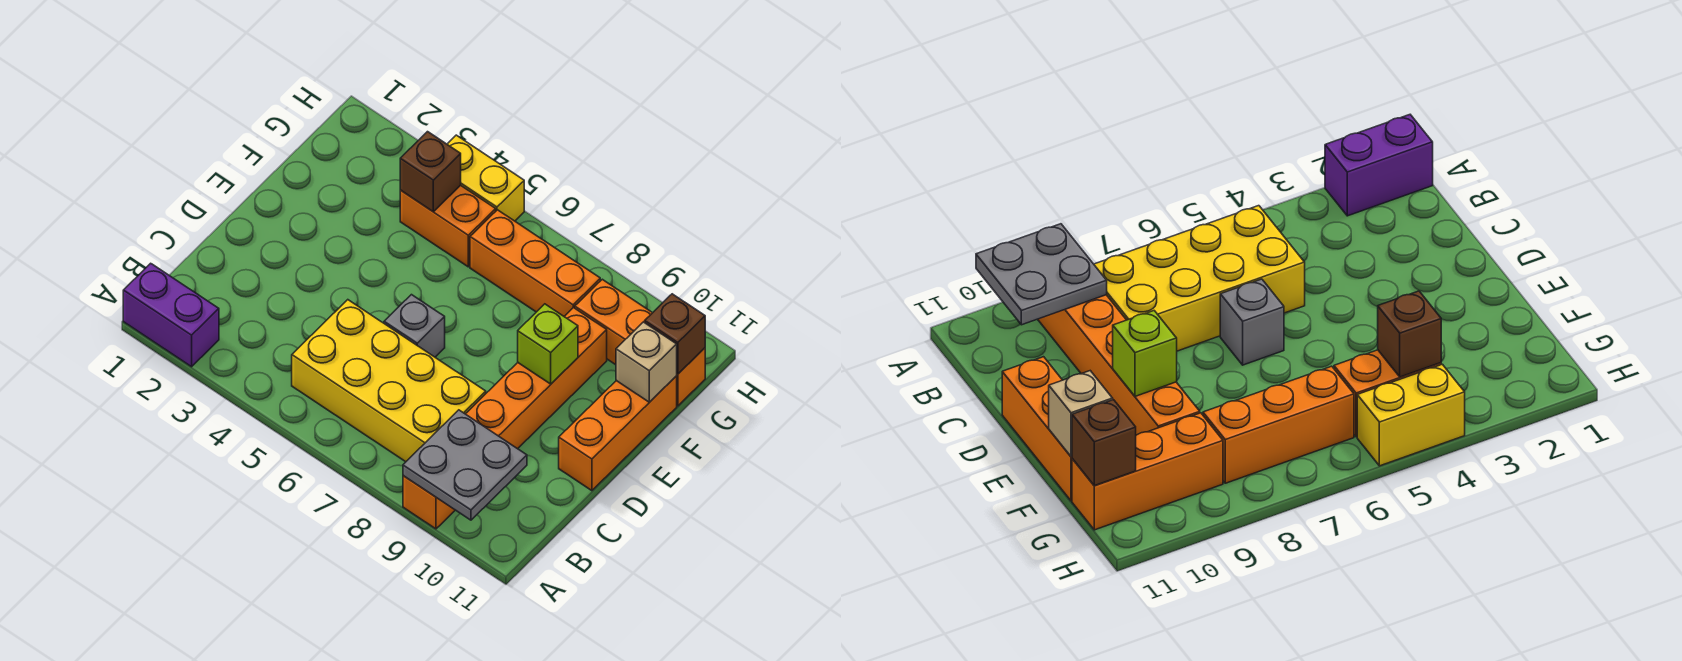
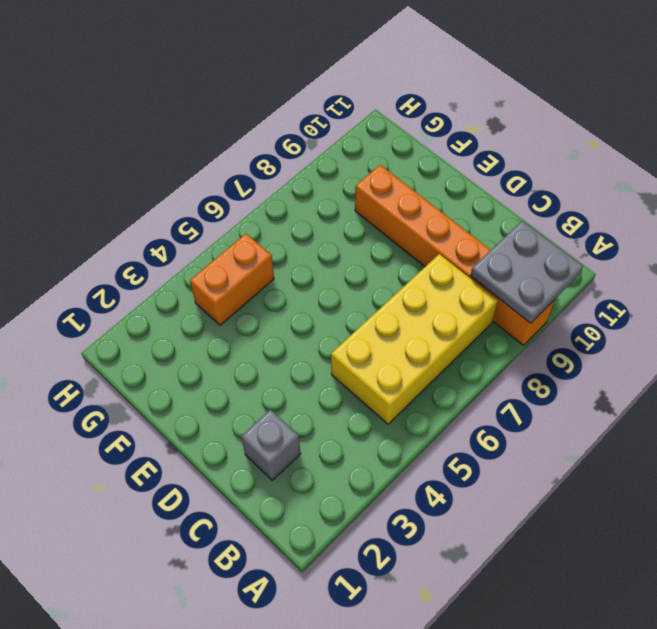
grey brick C2 level 1 -> grey brick D6 level 1
none -> purple brick A1:A2 level 1
none -> orange brick D11:F11 level 1
none -> orange brick G6:G8 level 1

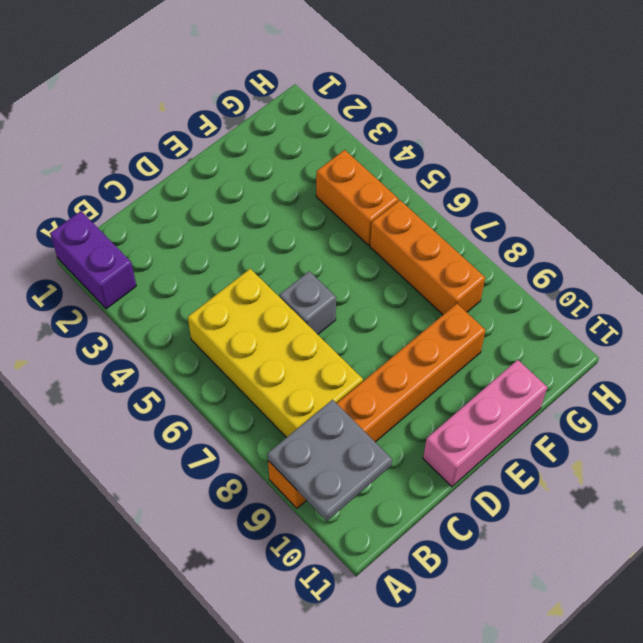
pink brick D11:F11 level 1 -> orange brick D11:F11 level 1
none -> orange brick G9:G11 level 1
none -> yellow brick H4:H5 level 1
none -> lime brick E9 level 2

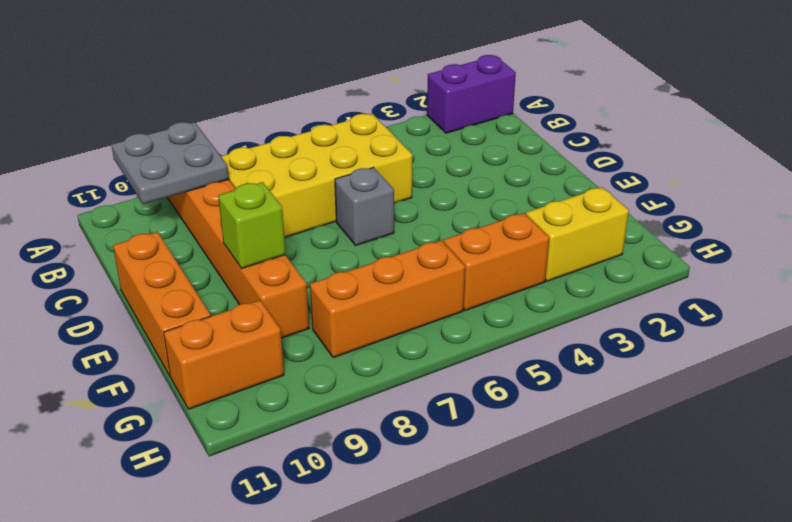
yellow brick G2:G3 level 1 -> yellow brick H4:H5 level 1
orange brick G10:G11 level 1 -> orange brick G9:G11 level 1
none -> tan brick F11 level 2
none -> brown brick G4 level 2
none -> brown brick G11 level 2

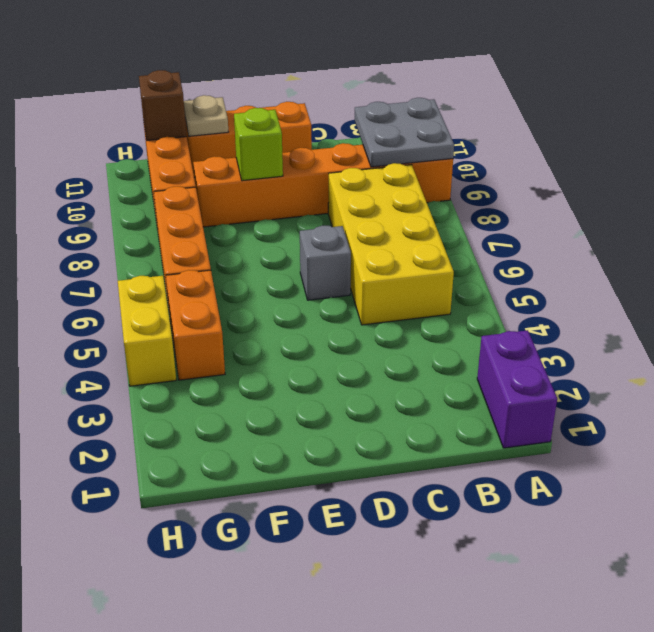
tan plate F11 level 2 -> tan brick F11 level 2
none -> brown brick G4 level 2

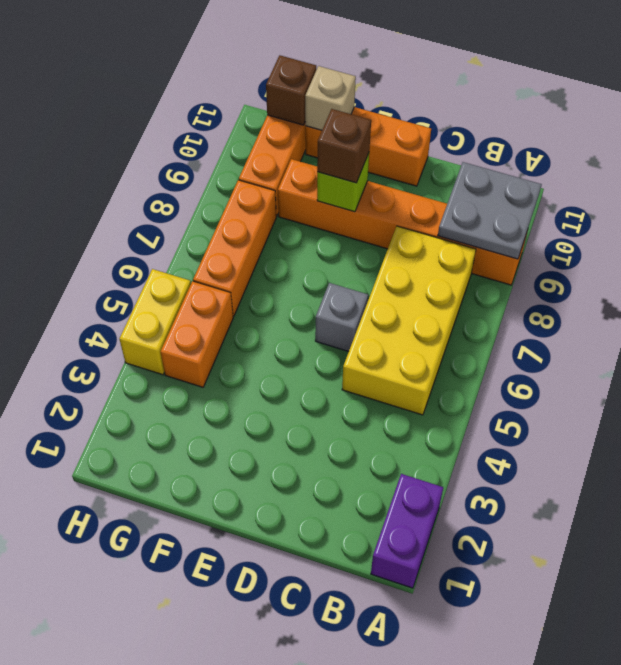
brown brick E9 level 3 -> brown brick G4 level 2

